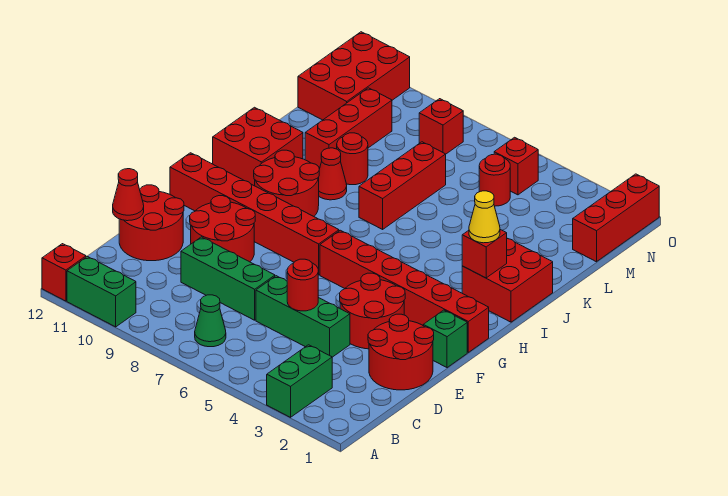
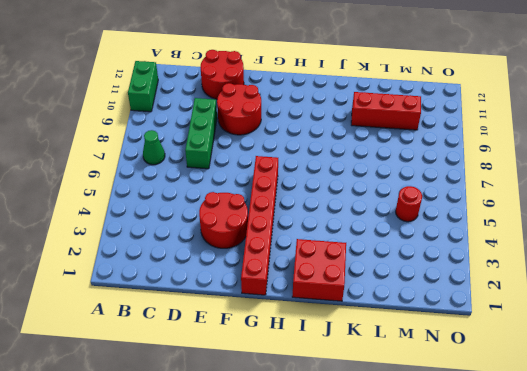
none -> green brick A3:B3 level 1
none -> red brick A12 level 1
none -> red round brick D1:E2 level 1

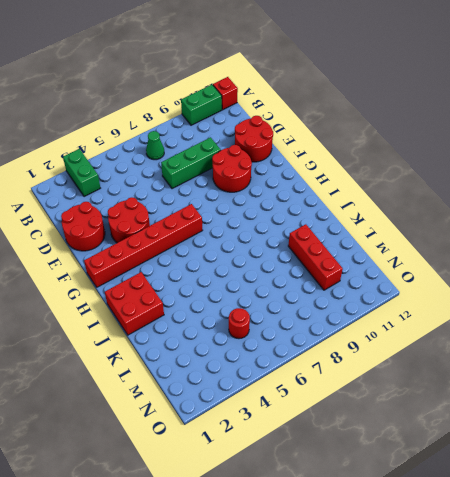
none -> green brick D4:D6 level 1
none -> green brick F1 level 1
none -> red brick G7:G12 level 1

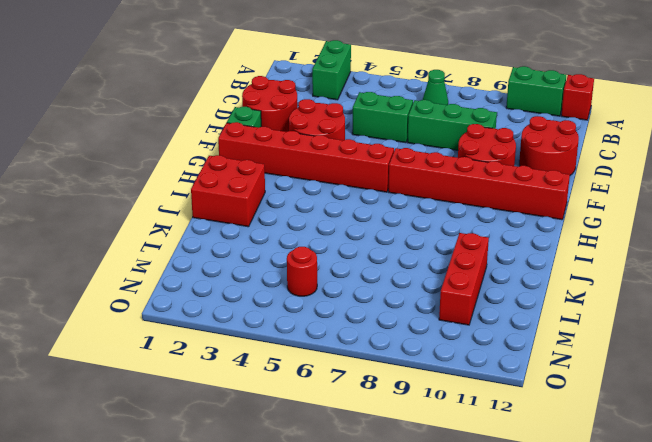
green brick D5:D6 level 1 -> green brick D4:D6 level 1
none -> red round brick H9:I10 level 1
none -> red brick I11:J12 level 1
none -> red brick J7:L7 level 1

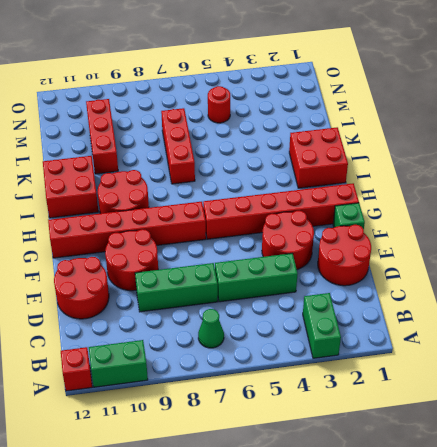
none -> red cone J9 level 1
none -> red round brick K9 level 1
none -> red brick M1:O1 level 1

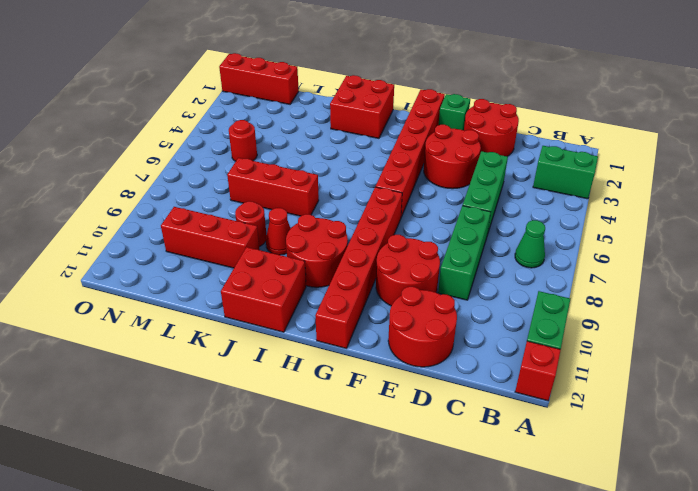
none -> red brick M11:O12 level 1
none -> red brick N5 level 1
none -> red brick N8 level 1

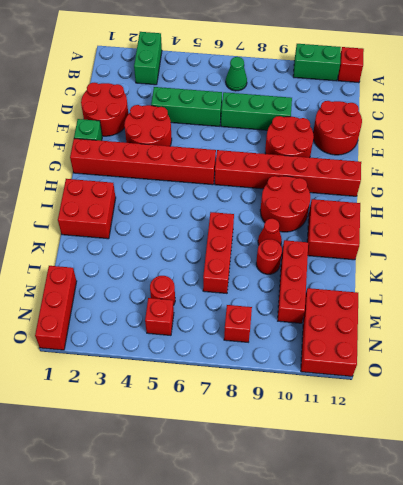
none -> red round brick D5 level 2
none -> red cone D12 level 2
none -> red brick I2 level 2

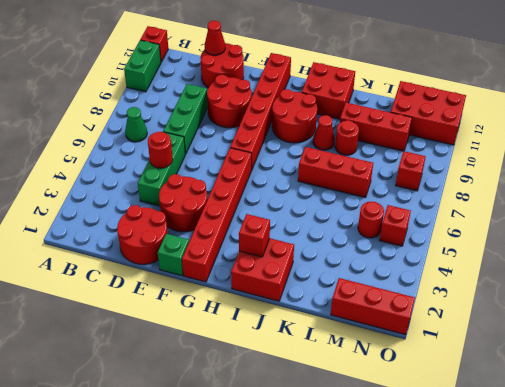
none -> green brick A3:B3 level 1
none -> yellow cone I2 level 3

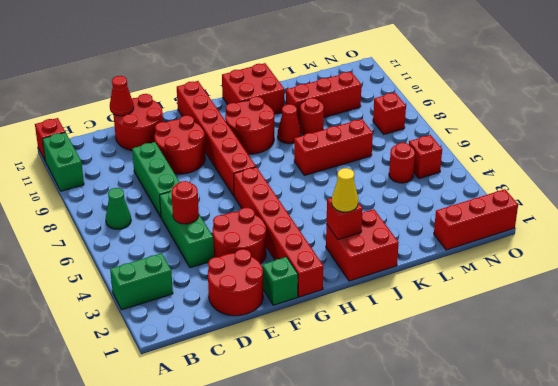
none -> red brick M11:O12 level 1

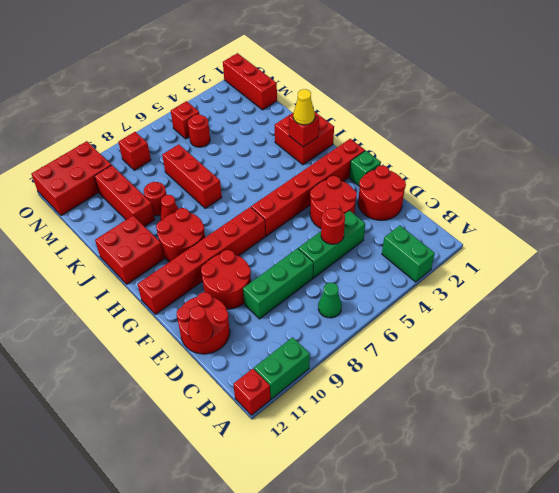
red brick N10:O12 level 1 -> red brick M11:O12 level 1

